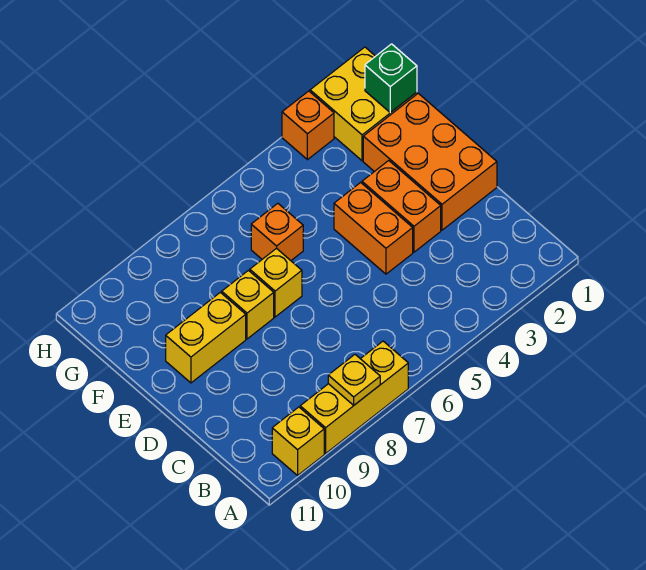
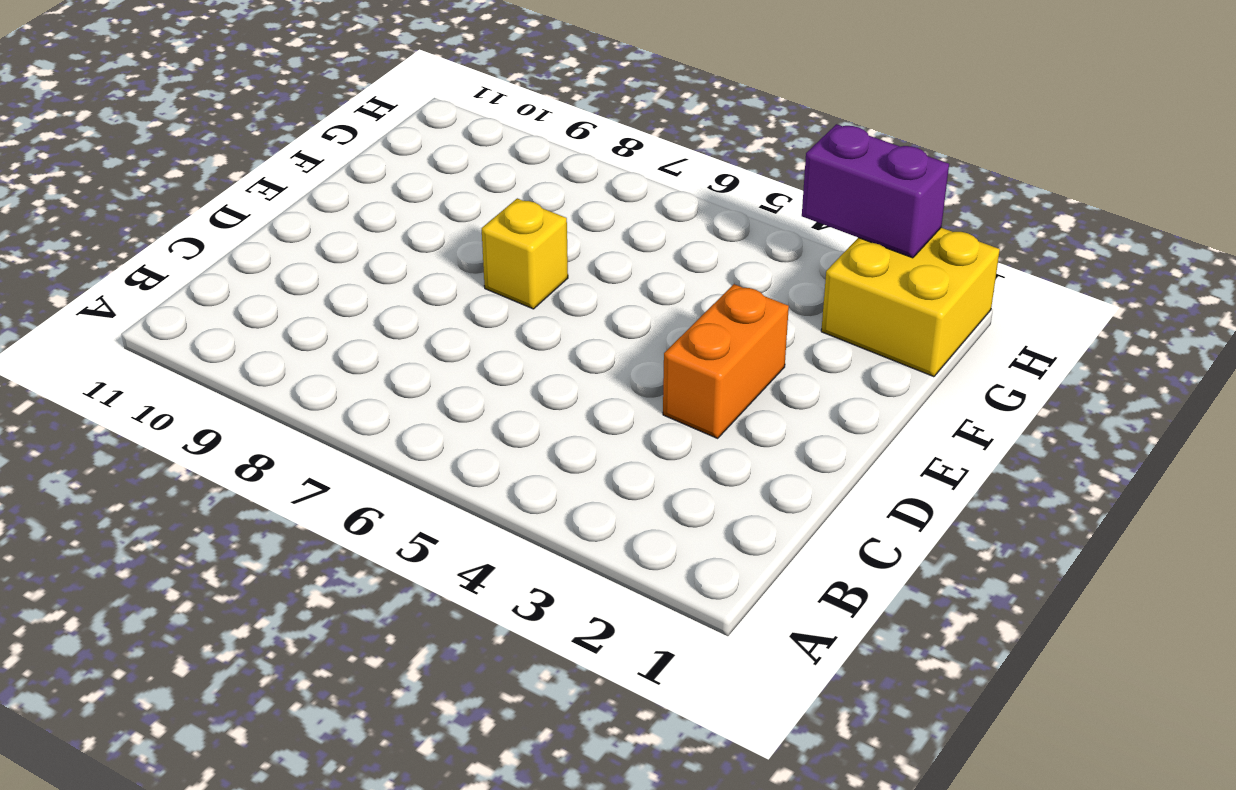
purple brick H2:H3 level 2 -> none
none -> yellow brick A7:A9 level 1
none -> yellow brick A10 level 1
none -> orange brick D1:F2 level 1

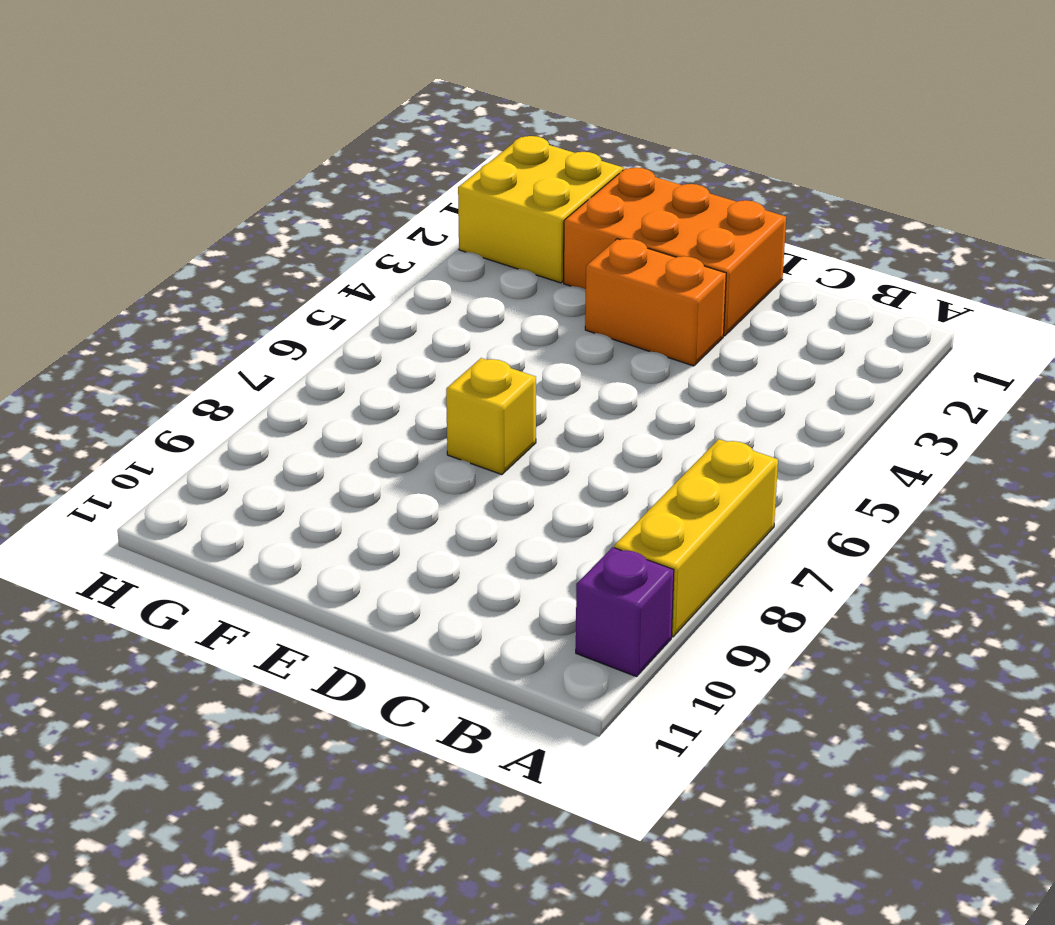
purple brick A10 level 1 -> yellow brick A10 level 1
none -> orange brick D4:E4 level 1
none -> yellow brick E8 level 1
none -> yellow brick E9:E10 level 1

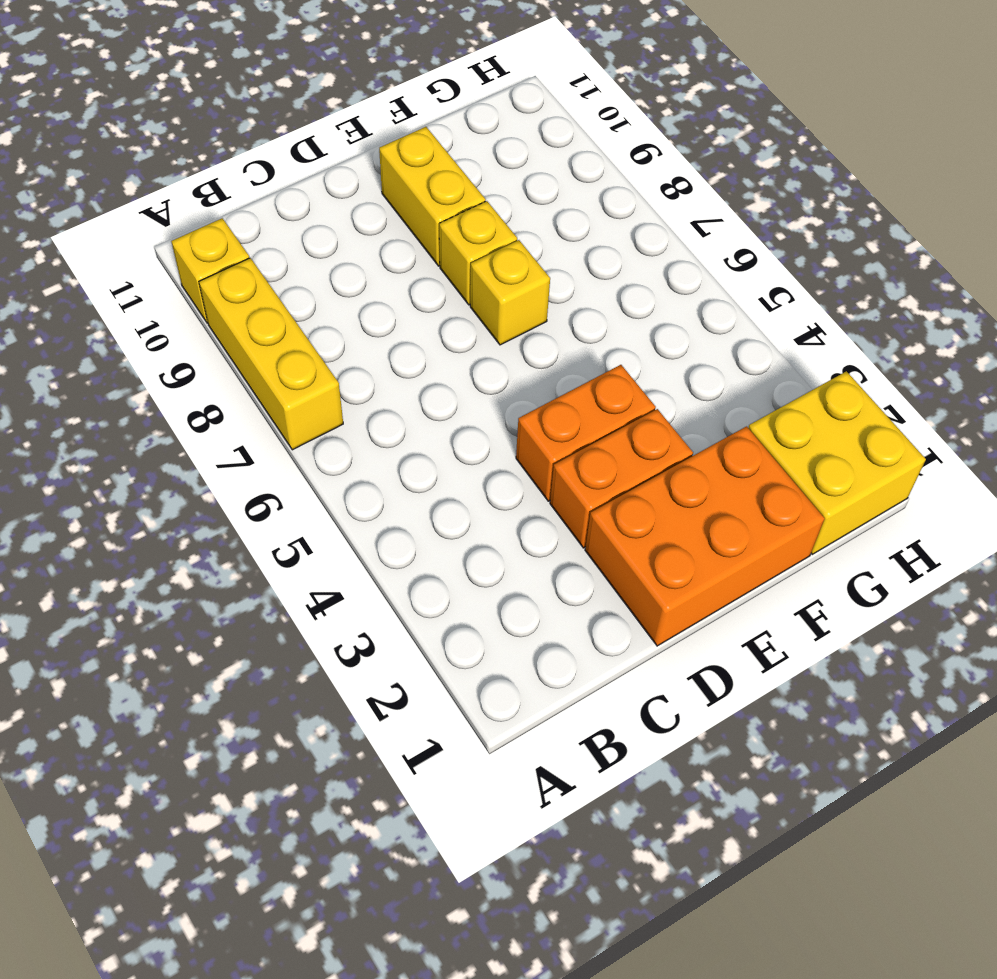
none -> orange brick F6 level 1
none -> orange brick H3 level 1
none -> yellow plate A8 level 2

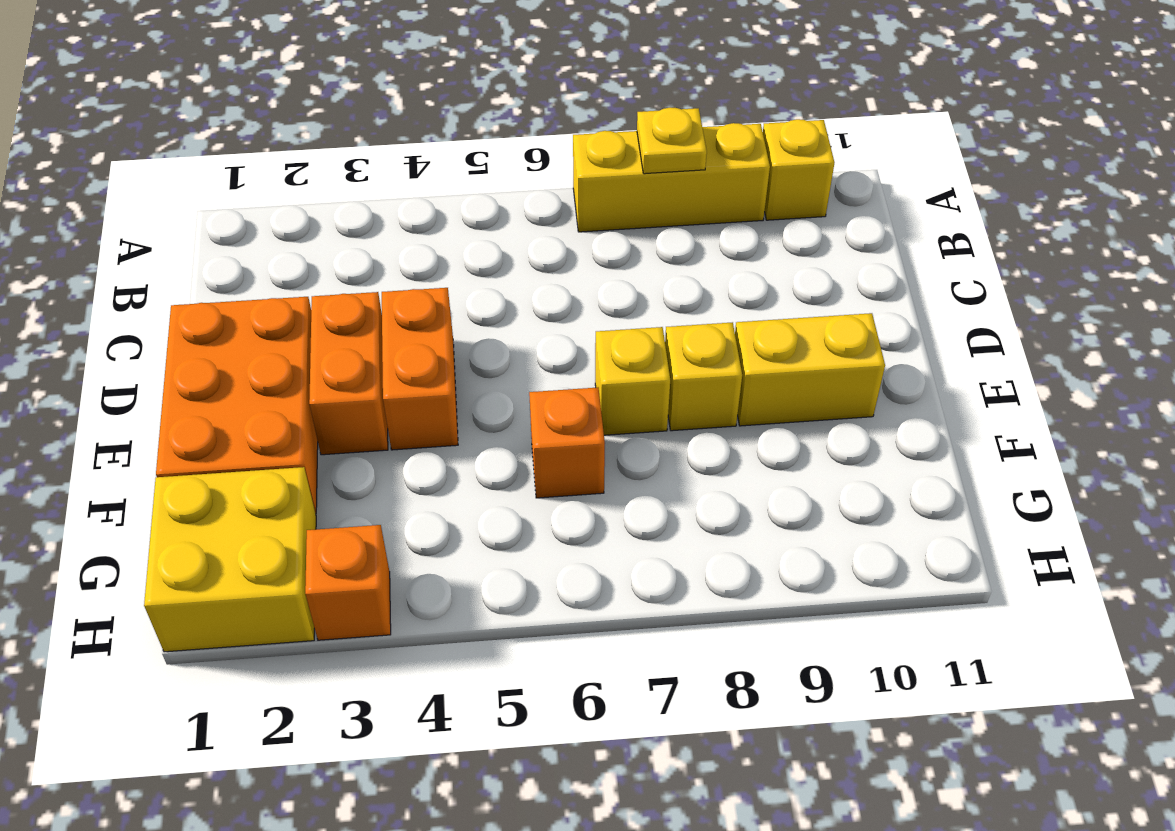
none -> green brick G1 level 2

